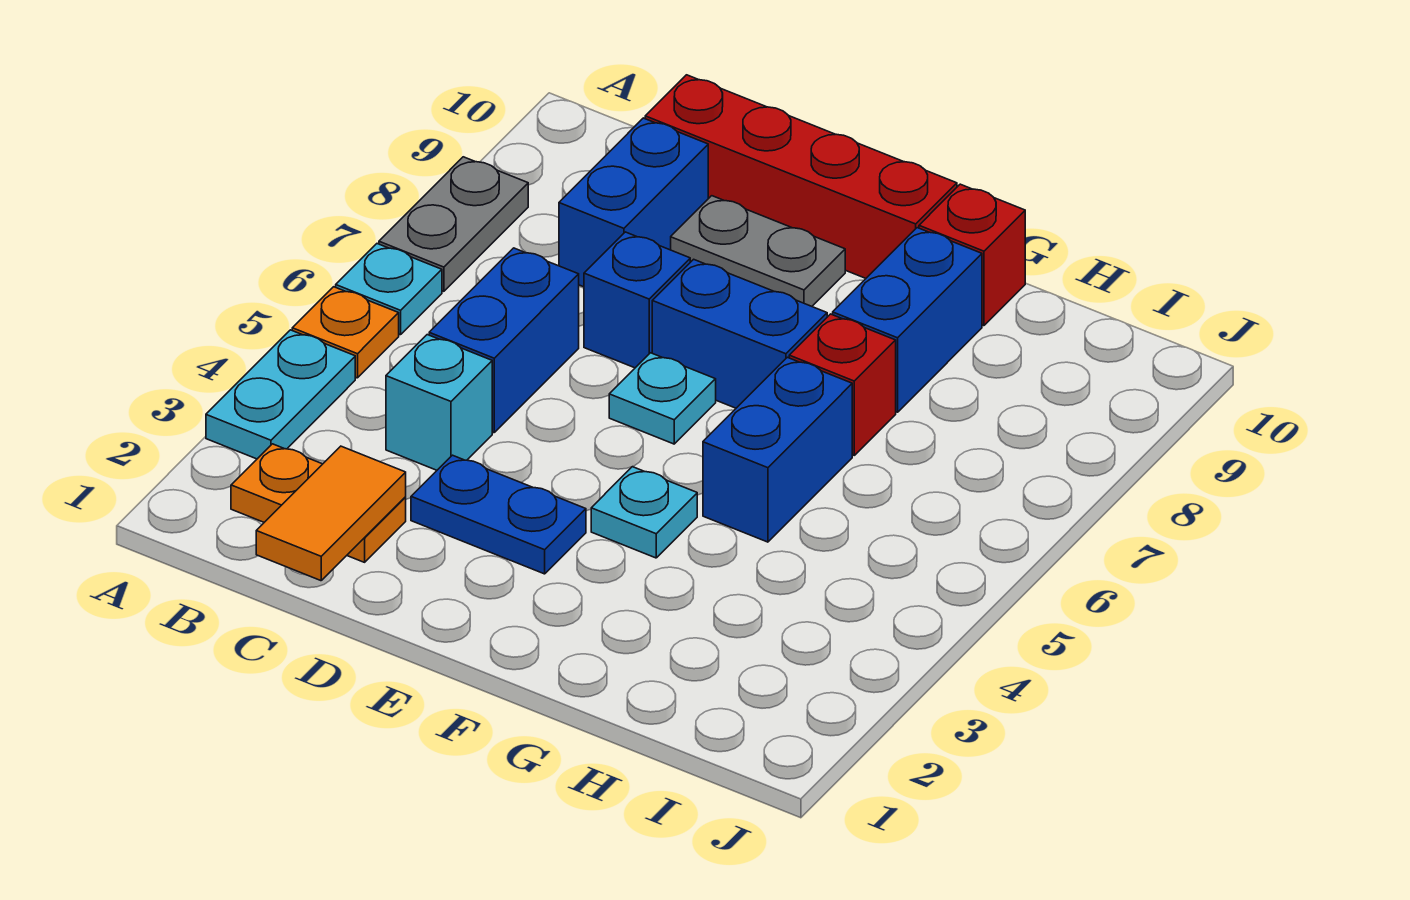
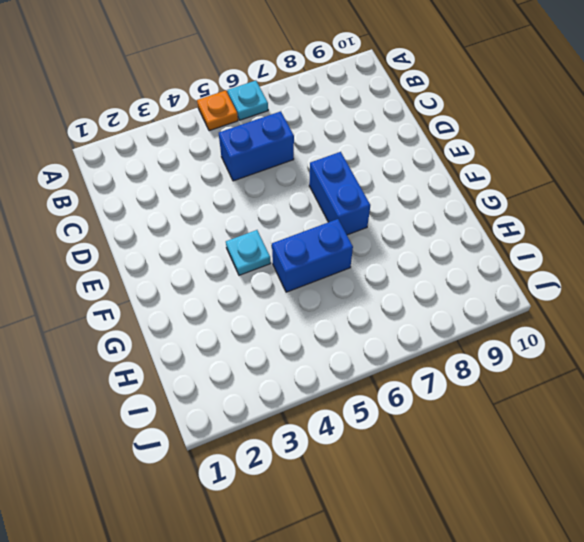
none -> cyan plate A3:A4 level 1
none -> grey plate A7:A8 level 1
none -> orange plate B2:C2 level 1

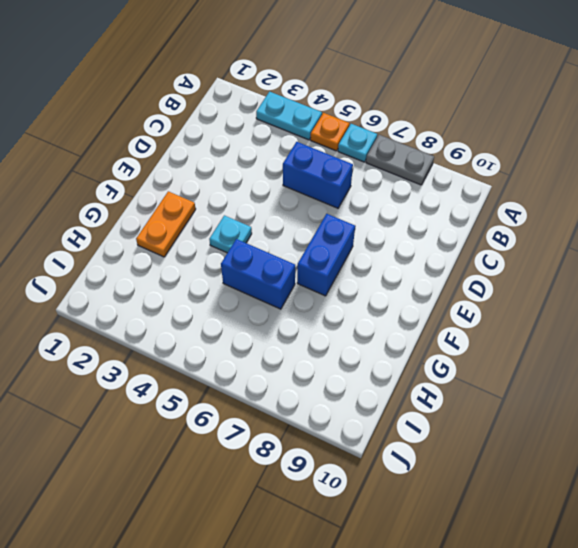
orange plate F2:G2 level 1 -> orange plate B2:C2 level 1
none -> cyan brick C4 level 1
none -> blue brick C8:C9 level 1
none -> red brick C10:F10 level 1

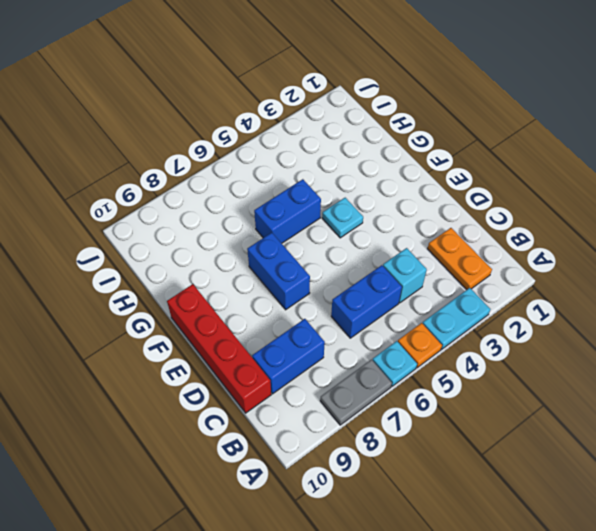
none -> blue plate D3:E3 level 1
none -> blue brick D7 level 1
none -> grey plate D9:E9 level 1

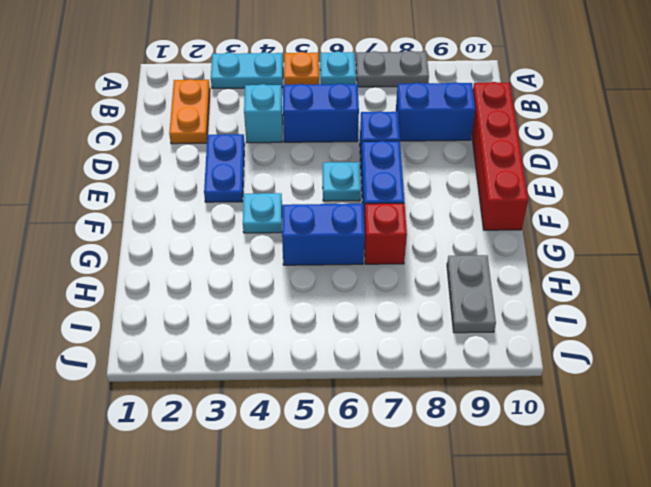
grey plate H9:I9 level 1 -> grey plate D9:E9 level 1
none -> blue brick G8:G9 level 1
none -> red brick G10 level 1
none -> orange tile C1:C2 level 2

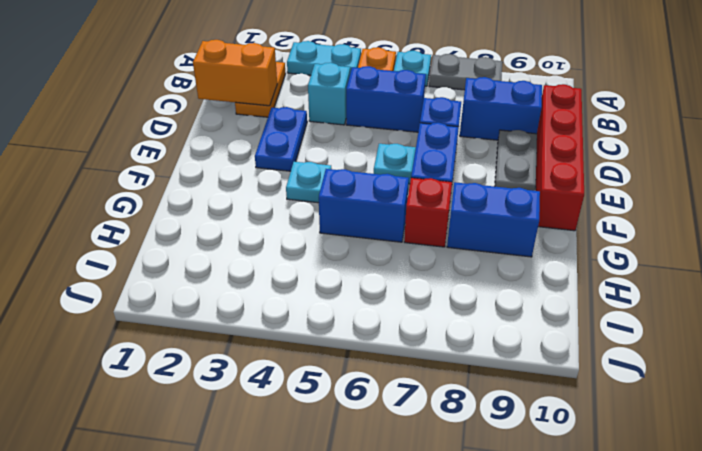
orange brick C1:C2 level 2 -> orange tile C1:C2 level 2
none -> red brick G10 level 1

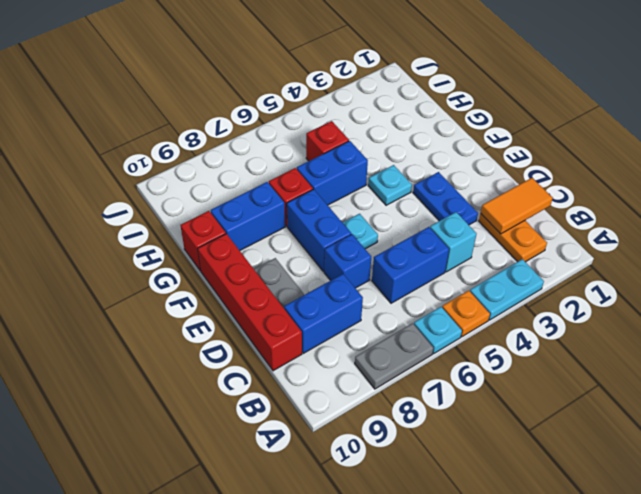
red brick H5 level 1 -> none

